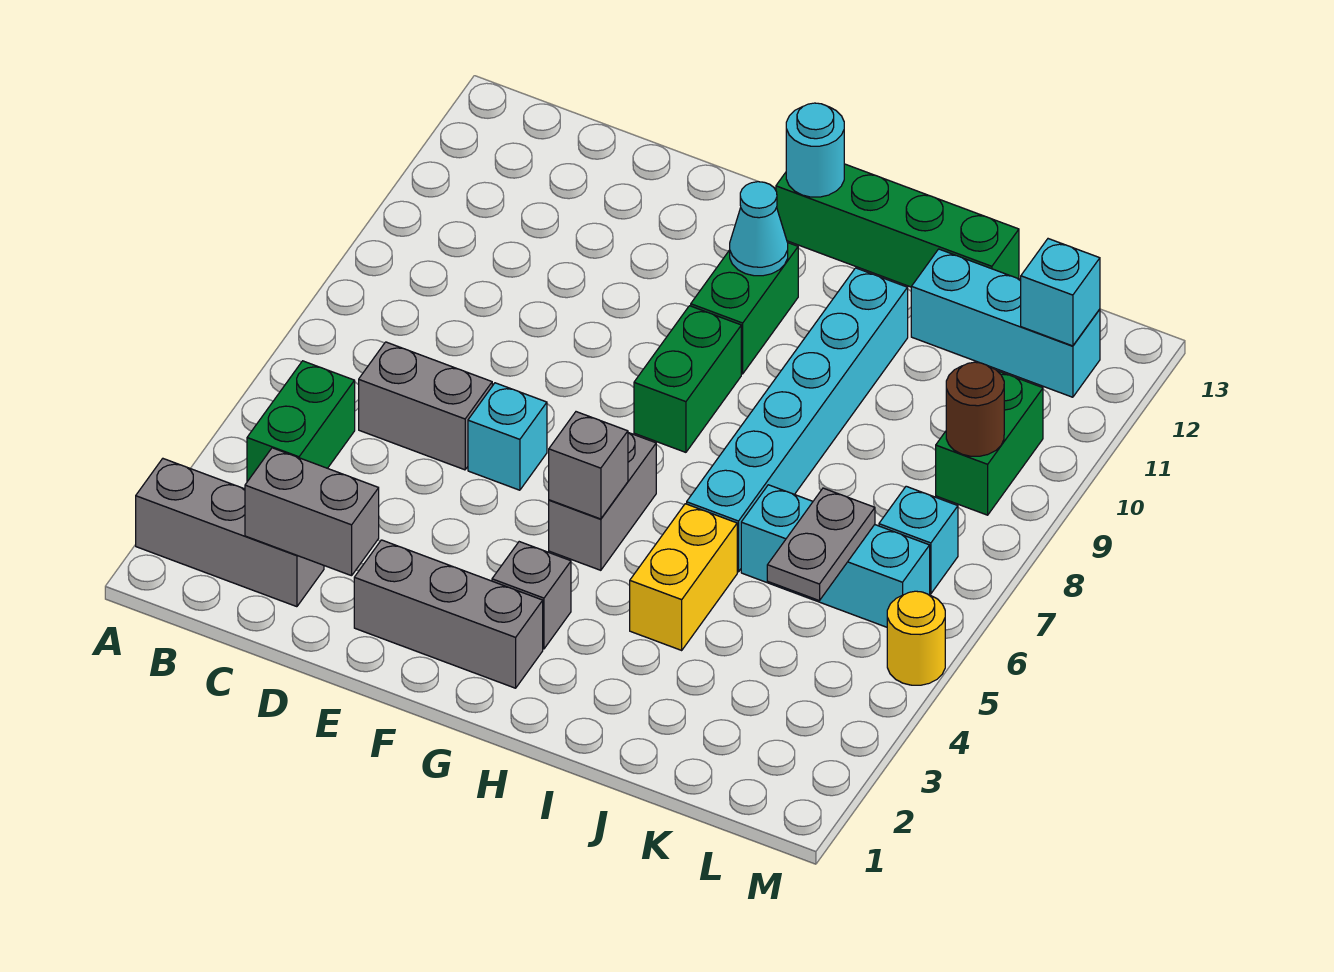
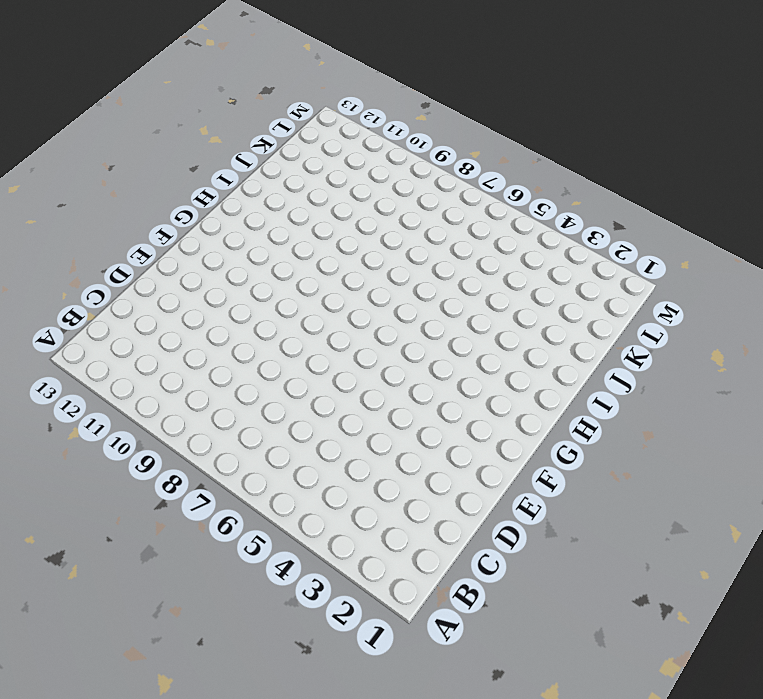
none -> grey brick A2:C2 level 1
none -> green brick B4:B5 level 1
none -> grey brick C6:D6 level 1

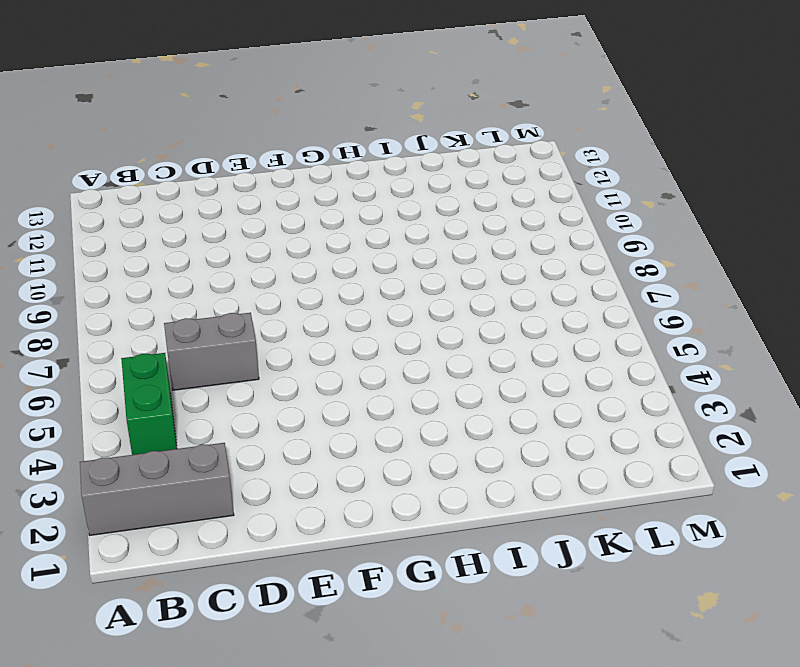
none -> grey brick E2:G2 level 1
none -> cyan brick E6 level 1
none -> grey brick G3 level 1

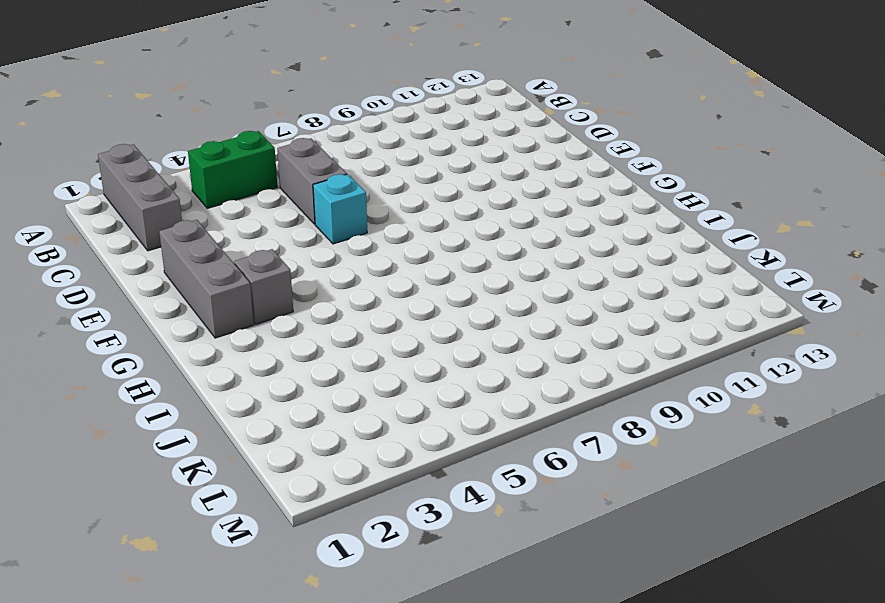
none -> grey brick G5:G6 level 1
none -> green brick G8:G9 level 1
none -> green brick G10:G11 level 1

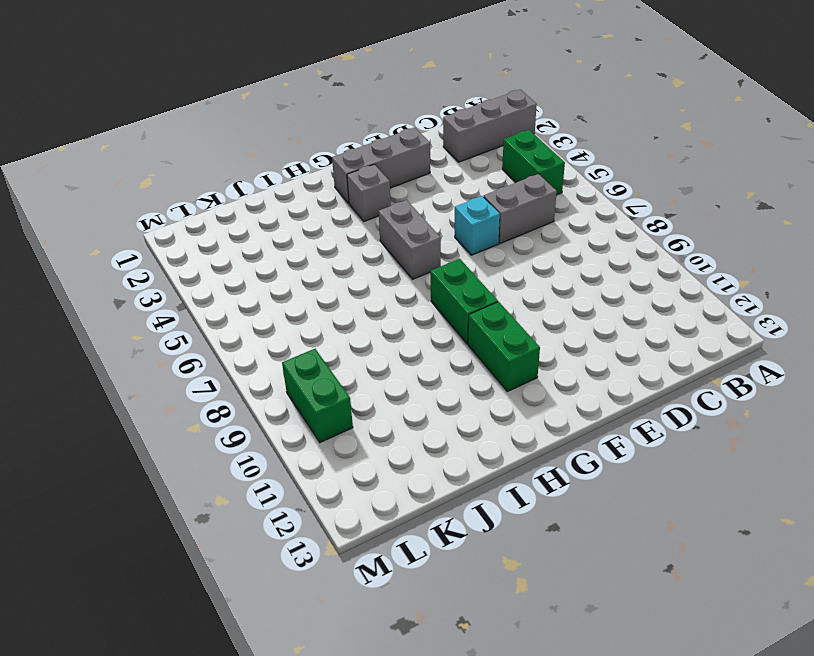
none -> green brick G13:J13 level 1
none -> yellow brick I4:I5 level 1
none -> cyan brick I6:I11 level 1

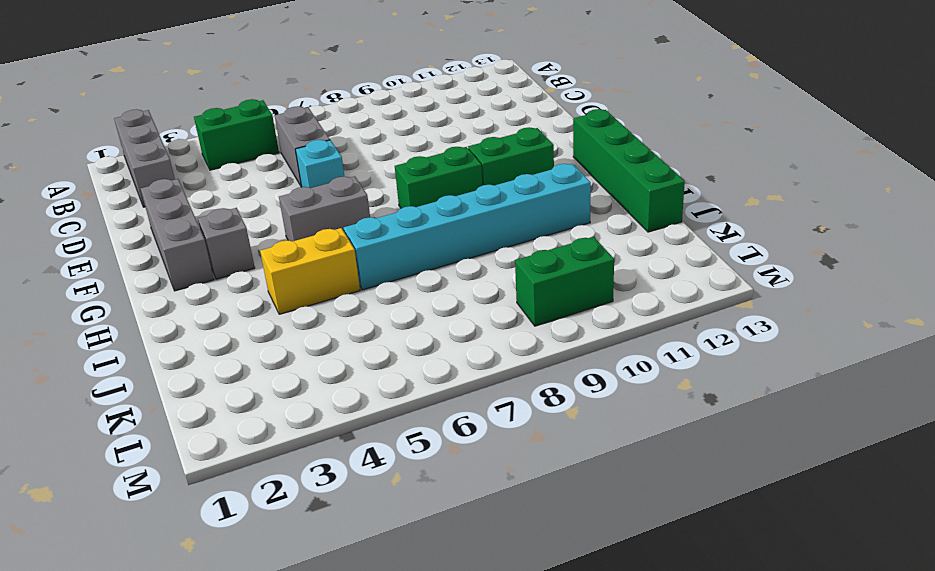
none -> cyan brick J6:L6 level 1
none -> cyan brick J12:L12 level 1
none -> cyan brick L7 level 1

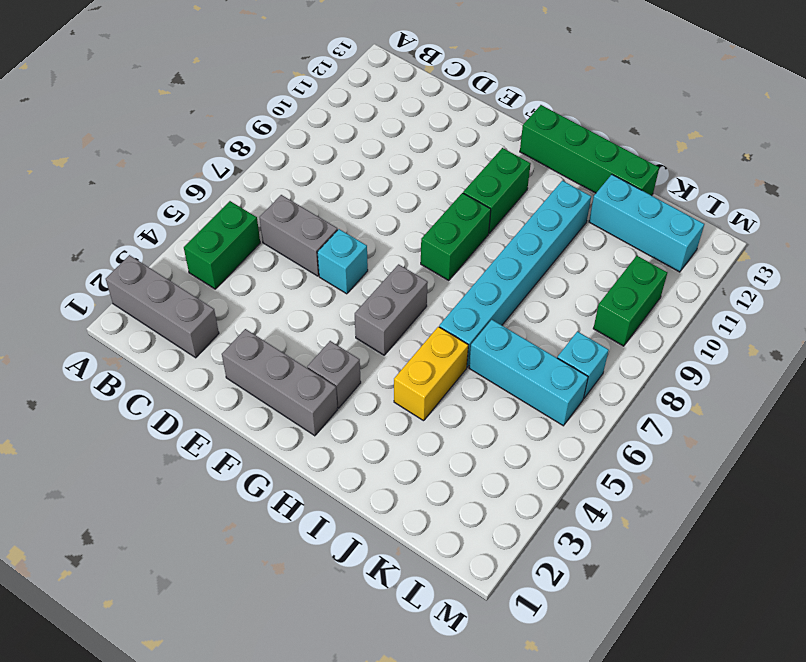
none -> yellow round brick M5 level 1
none -> grey brick C2:D2 level 2
none -> grey brick G5 level 2

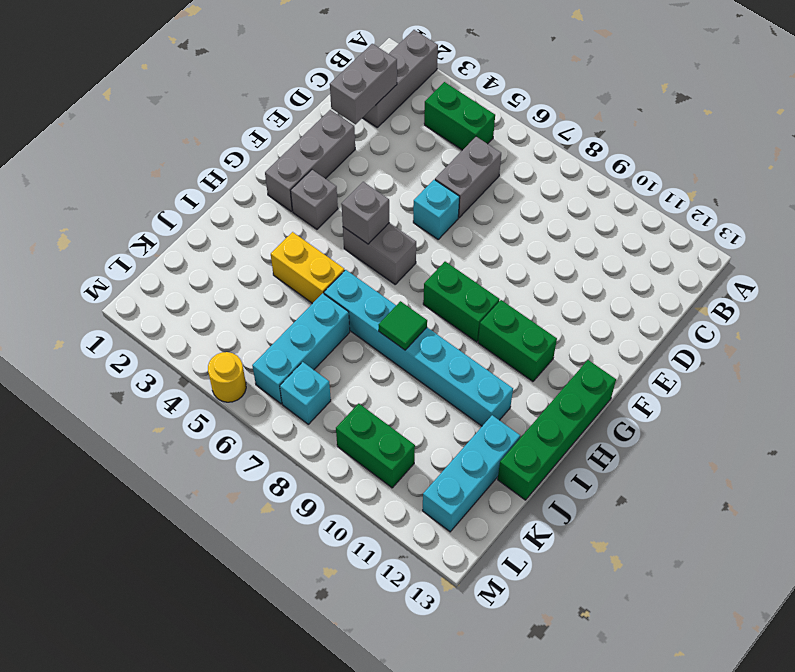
green tile I8 level 2 -> none
none -> cyan cone G11 level 2
none -> cyan round brick G13 level 2
none -> grey plate K5:K6 level 2

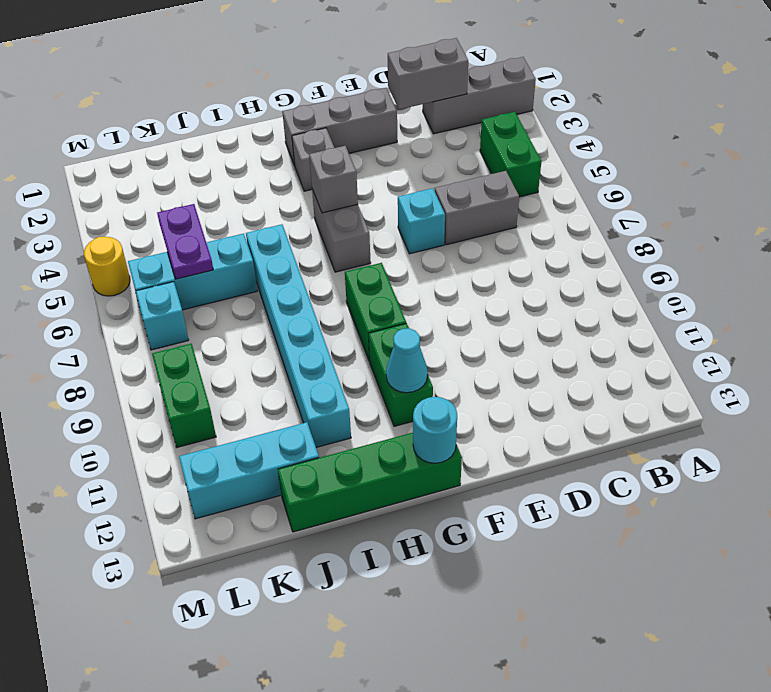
purple plate K5:K6 level 2 -> grey plate K5:K6 level 2
none -> yellow brick I4:I5 level 1
none -> brown round brick L9 level 2
none -> cyan brick L12 level 2

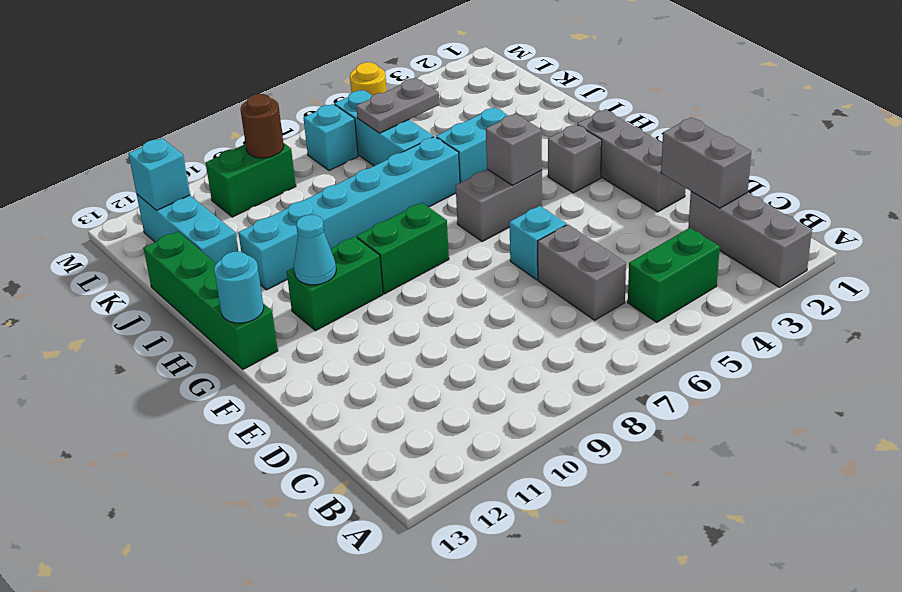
cyan brick I4:I5 level 1 -> yellow brick I4:I5 level 1

